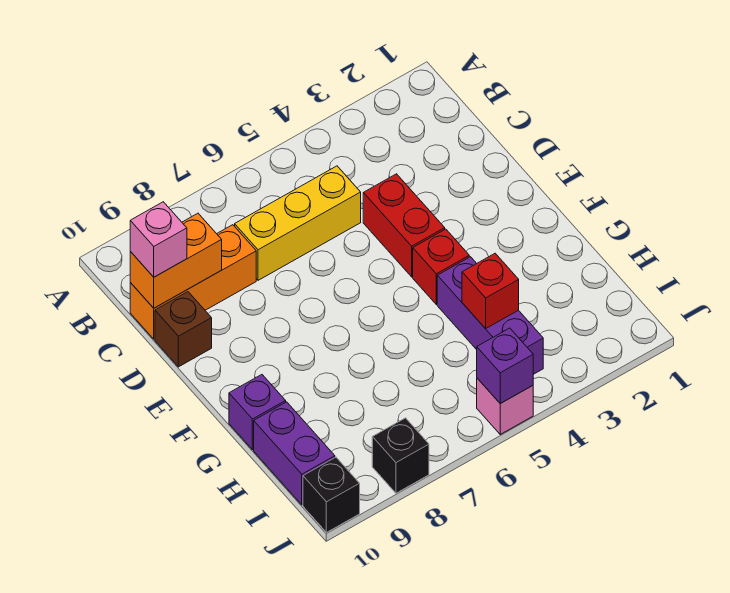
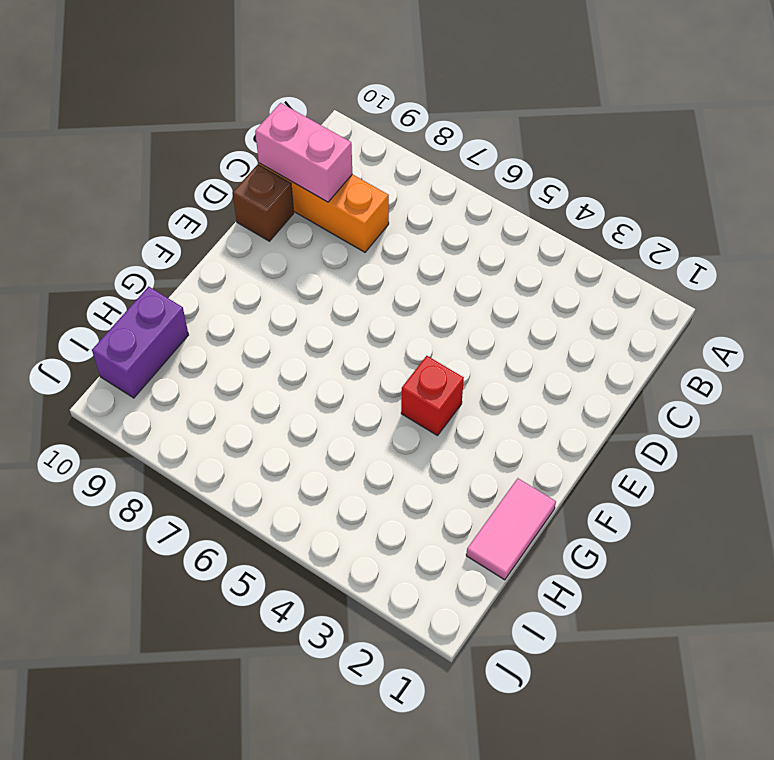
pink brick C9:C10 level 2 -> orange brick C9:C10 level 2
pink tile G1:H1 level 1 -> none
none -> yellow brick C5:C7 level 1
none -> red brick D4:E4 level 1
none -> purple brick G4:I4 level 1

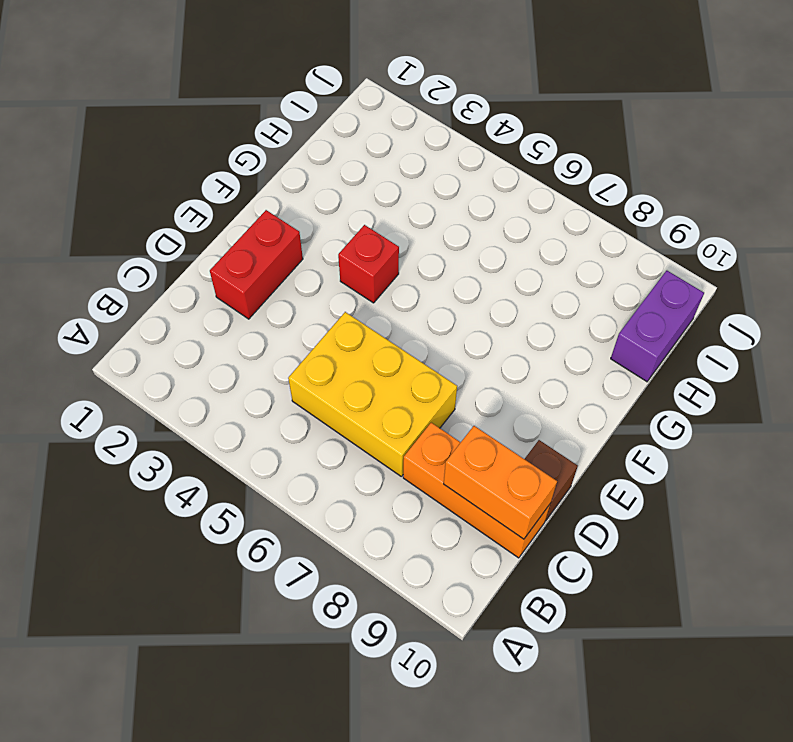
yellow brick C5:D7 level 1 -> yellow brick C5:C7 level 1
red brick D2:E2 level 1 -> red brick D4:E4 level 1
none -> purple brick G4:I4 level 1
none -> purple brick G10 level 1
none -> pink brick J5 level 1

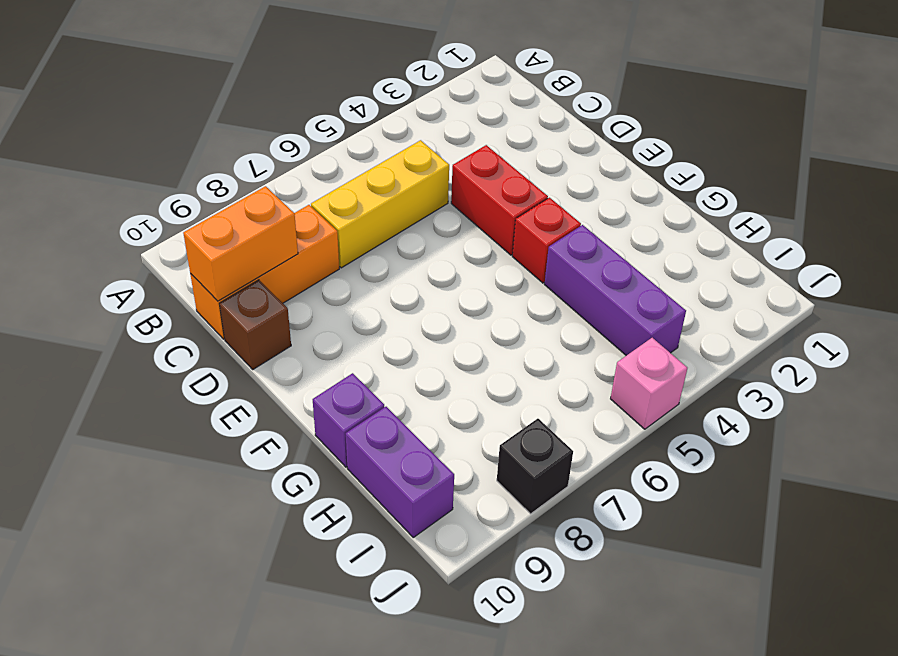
none -> black brick J10 level 1
none -> red brick H4 level 2
none -> purple brick J5 level 2

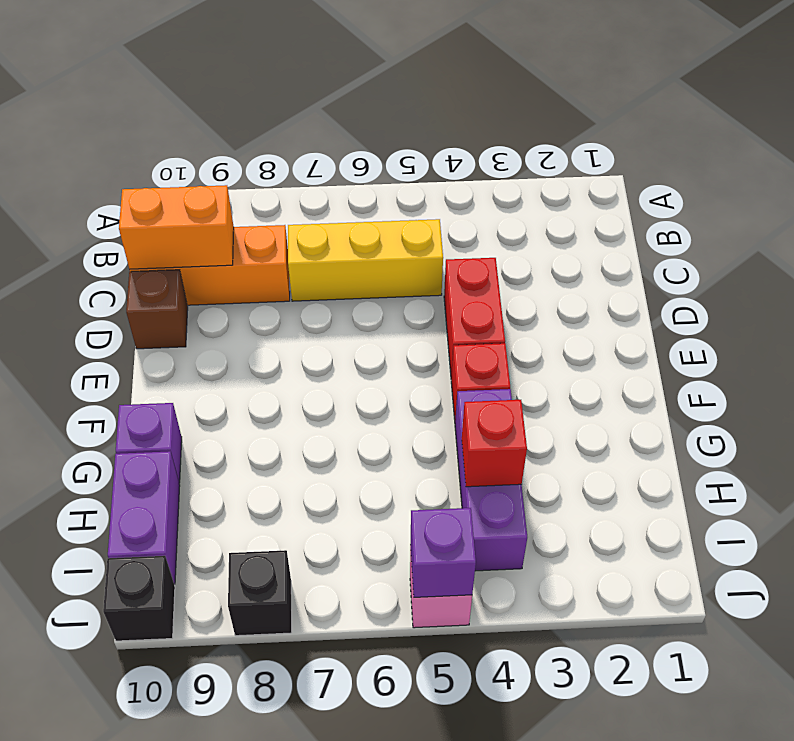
none -> pink brick C10 level 3

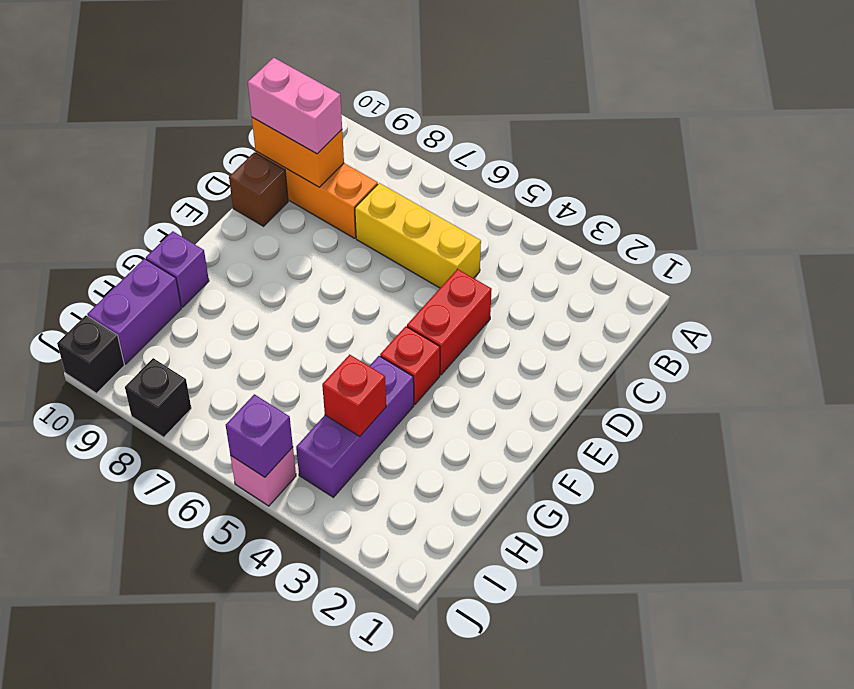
pink brick C9:C10 level 3 -> pink brick C10 level 3

